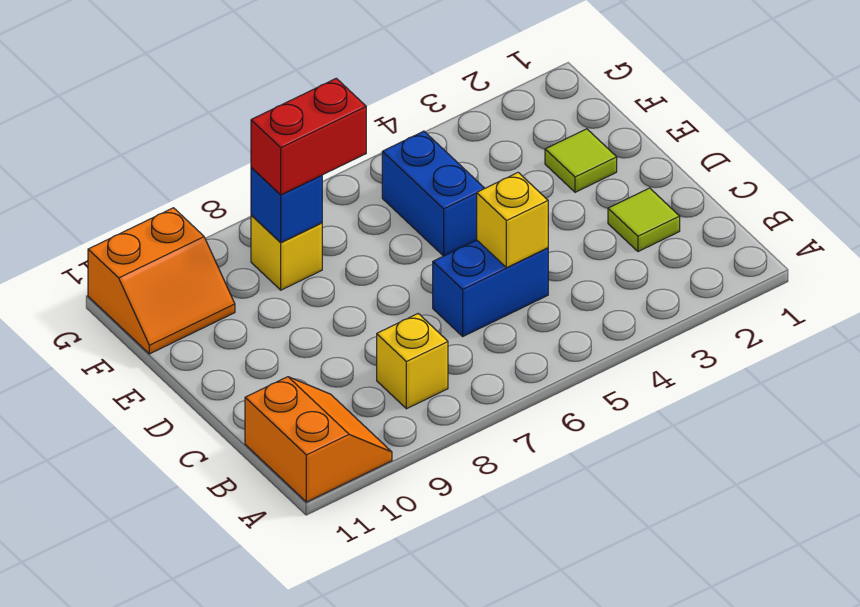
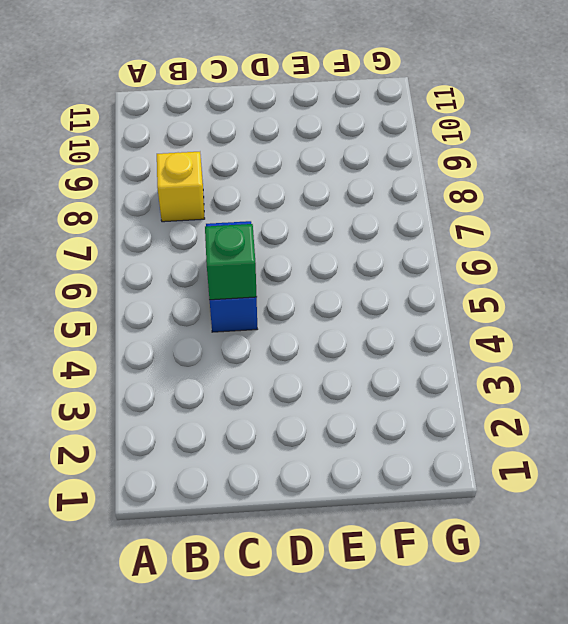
green brick C5 level 2 -> yellow brick C5 level 2
none -> orange slope A10:B11 level 1 top 11
none -> lime tile C2 level 1

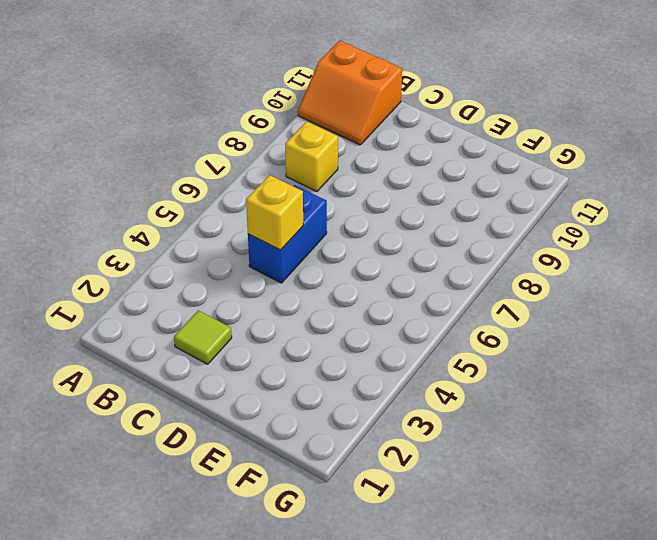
none -> lime tile E2 level 1
none -> blue brick E5:F5 level 1

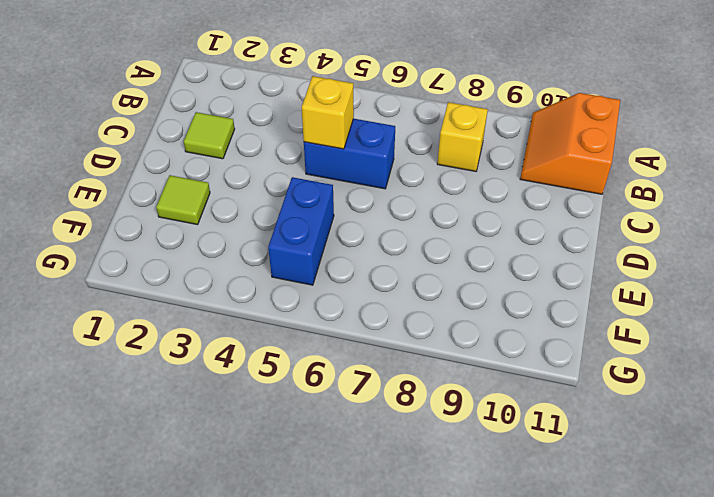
none -> yellow brick F8 level 1
none -> orange slope F10:G11 level 1 top G

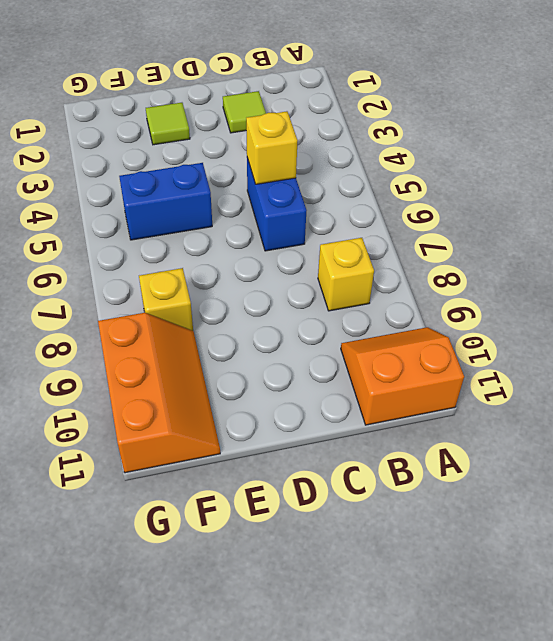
orange slope F9:G11 level 1 top G -> orange slope F10:G11 level 1 top G
none -> blue brick F8 level 2
none -> red brick F7:F8 level 3

